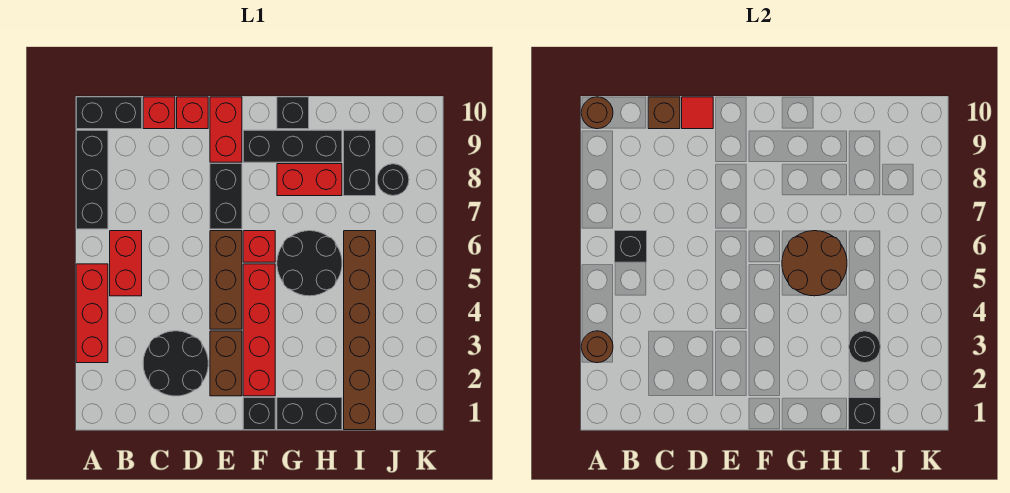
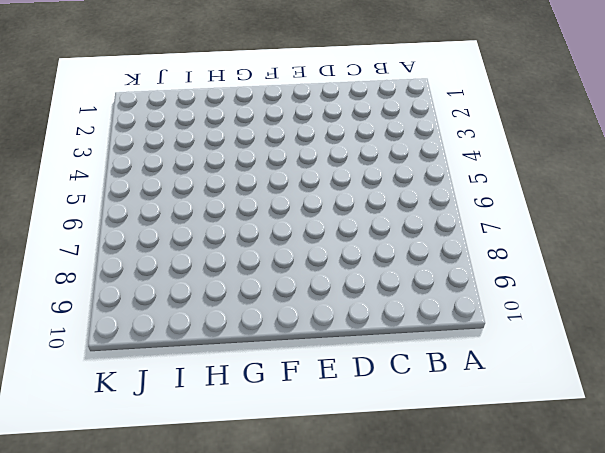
none -> red brick A3:A5 level 1
none -> black brick A7:A9 level 1
none -> black brick A10:B10 level 1
none -> red brick B5:B6 level 1

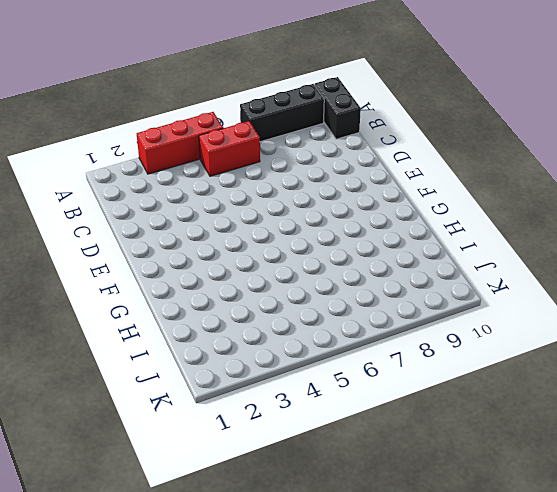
none -> black round brick C2:D3 level 1
none -> red brick C10 level 1
none -> red brick D10 level 1
none -> brown brick E2:E3 level 1

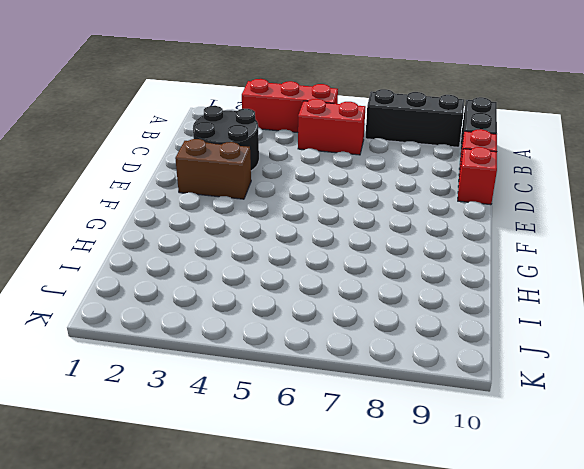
none -> brown brick E4:E6 level 1
none -> black brick E7:E8 level 1
none -> red brick E9:E10 level 1
none -> black brick F1 level 1

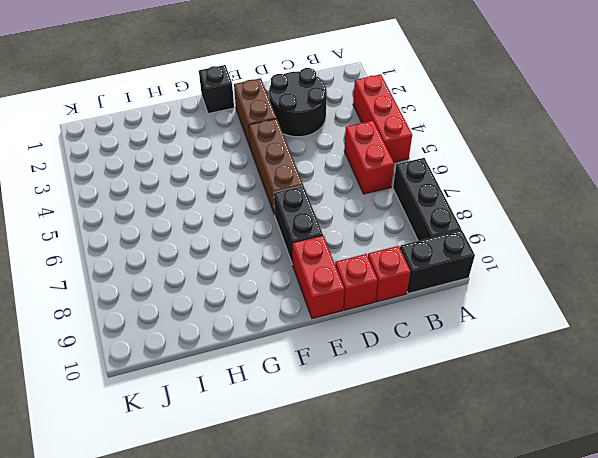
none -> red brick F2:F5 level 1
none -> red brick F6 level 1
none -> black brick F9:H9 level 1
none -> black brick G1:H1 level 1

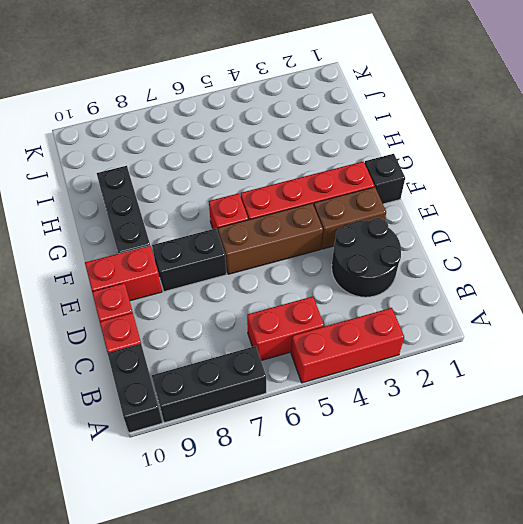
none -> black brick G1:H1 level 1
none -> black round brick G5:H6 level 1
none -> red brick G8:H8 level 1
none -> black brick G10 level 1

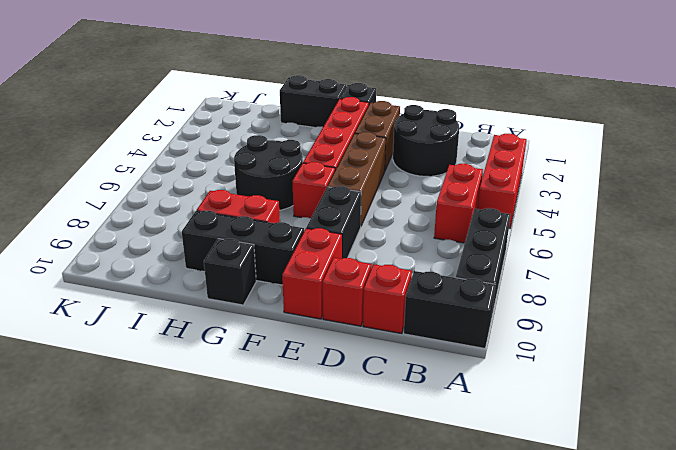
none -> brown brick I1:I6 level 1
none -> black brick I8:I9 level 1
none -> black round brick J8 level 1
none -> brown round brick A3 level 2

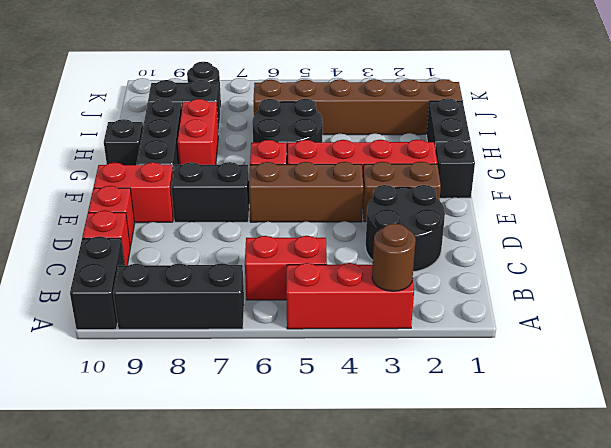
none -> brown round brick A10 level 2
none -> black brick B6 level 2
none -> brown brick C10 level 2
none -> red tile D10 level 2

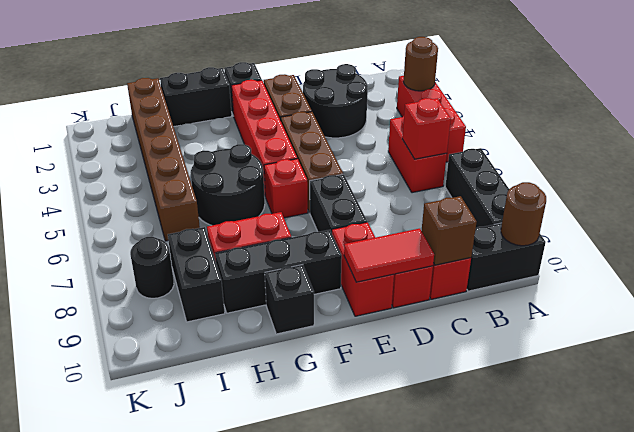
red brick B6 level 2 -> black brick B6 level 2
red tile D10:E10 level 2 -> red tile D10 level 2
none -> brown round brick G5:H6 level 2
none -> black brick I1 level 2
none -> black round brick I3 level 2

